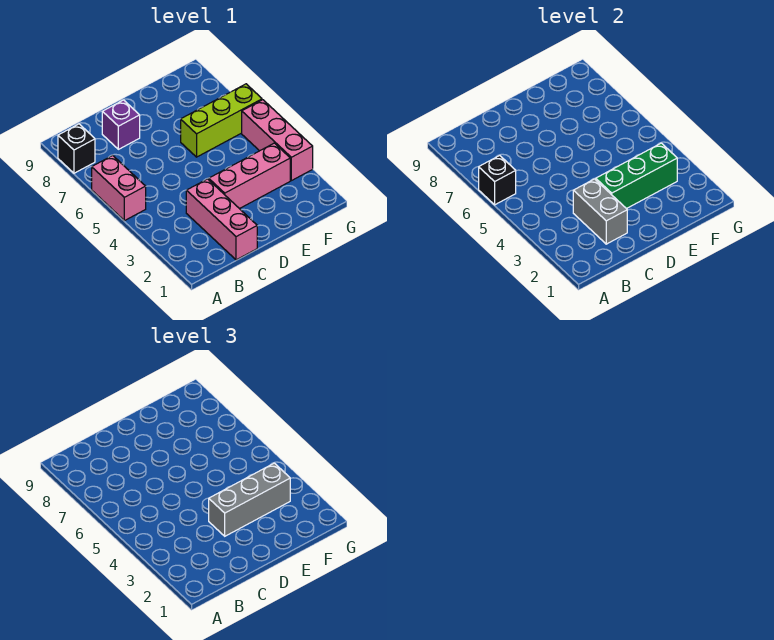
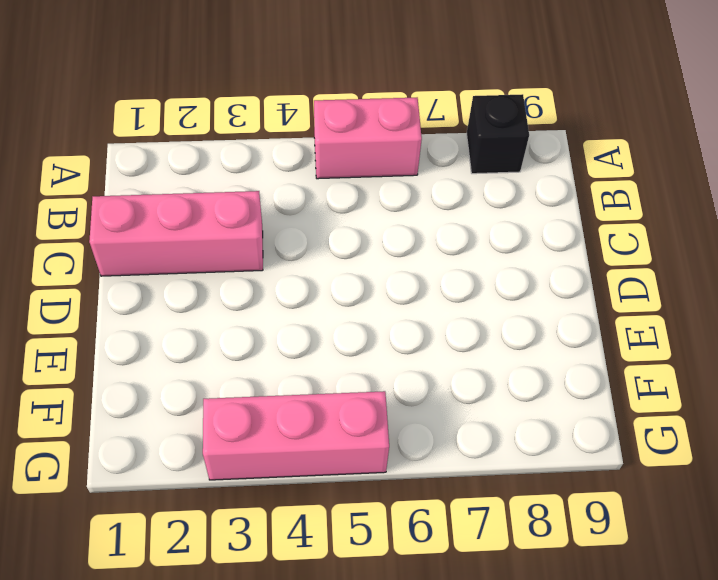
none -> purple brick C8 level 1
none -> pink brick D3:F3 level 1

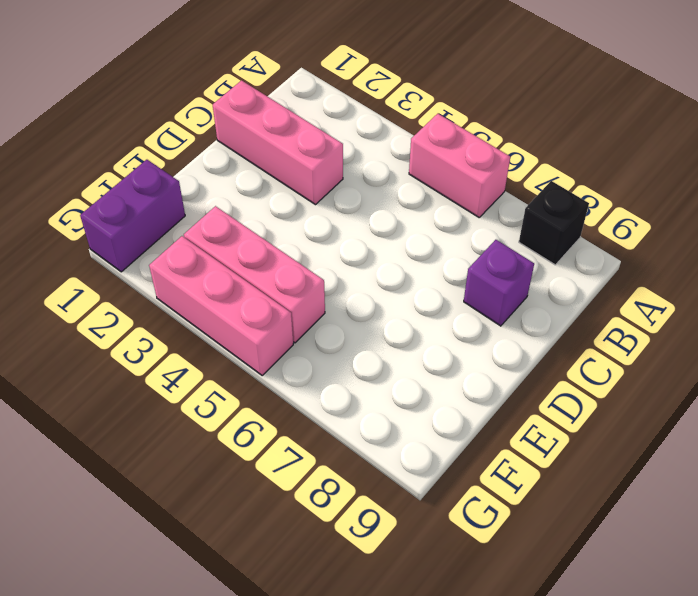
purple brick F1:G1 level 1 -> none
pink brick F3:F5 level 1 -> pink brick D3:F3 level 1
none -> lime brick E6:G6 level 1
none -> black brick A6 level 2

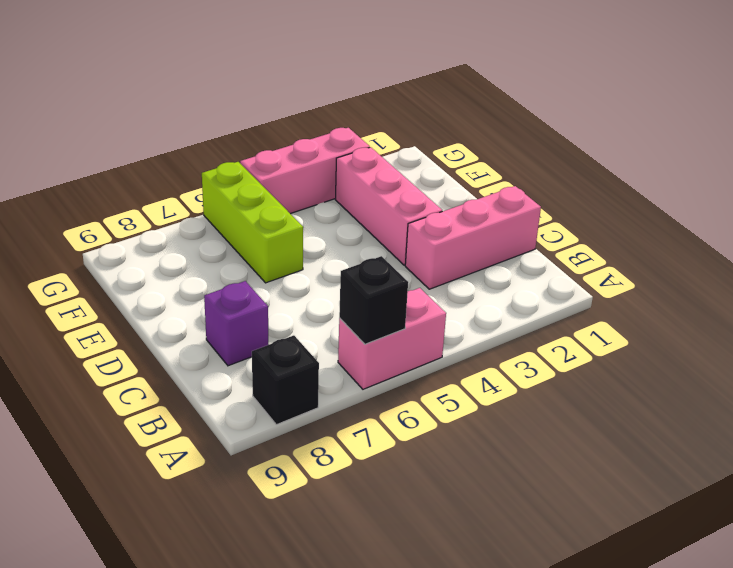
none -> grey brick C2:C3 level 2
none -> green brick D3:F3 level 2

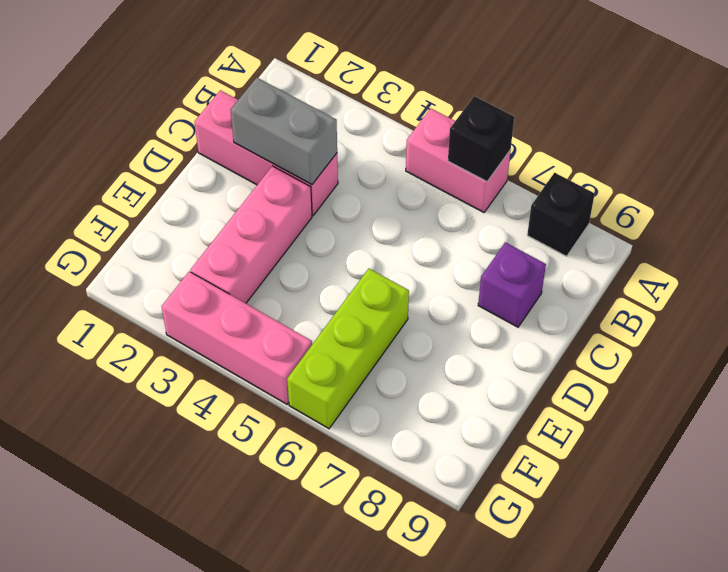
none -> green brick D3:F3 level 2
none -> grey brick D3:F3 level 3

